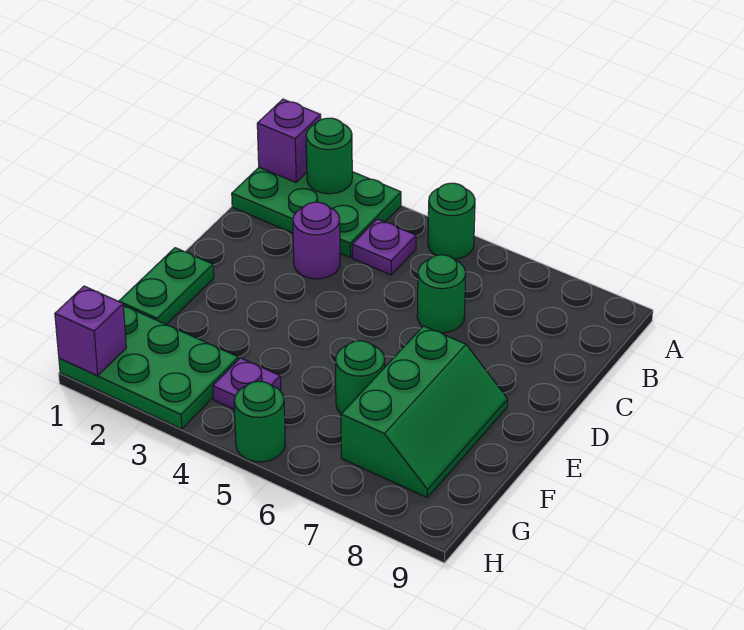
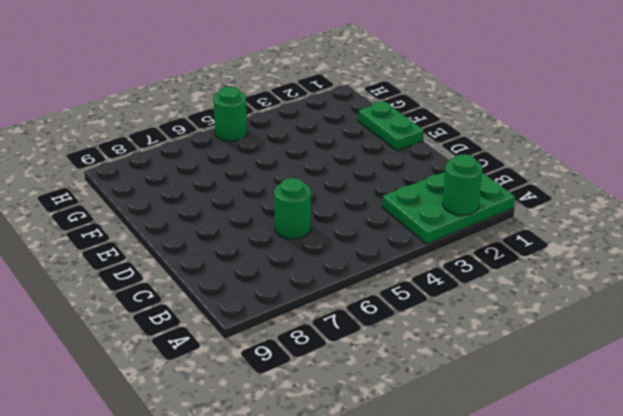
none -> green round brick A5 level 1
none -> purple plate B4 level 1
none -> purple round brick C3 level 1

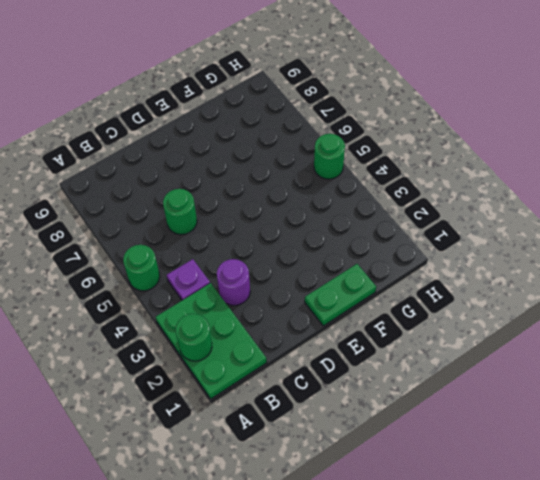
none -> green slope E7:G8 level 1 top 7
none -> green round brick F6 level 1
none -> green plate G1:H3 level 1

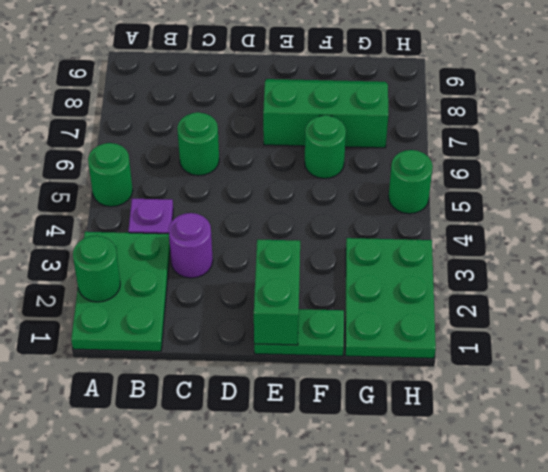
green brick E1:E2 level 2 -> none
none -> purple plate G4 level 1
none -> purple brick A1 level 2
none -> purple brick H1 level 2

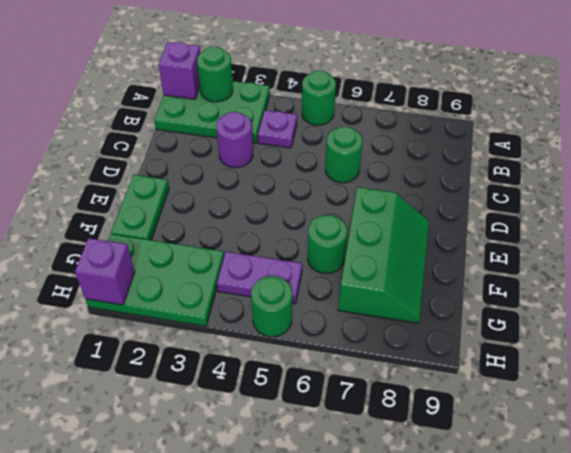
purple plate G4:G5 level 1 -> purple plate G4 level 1

